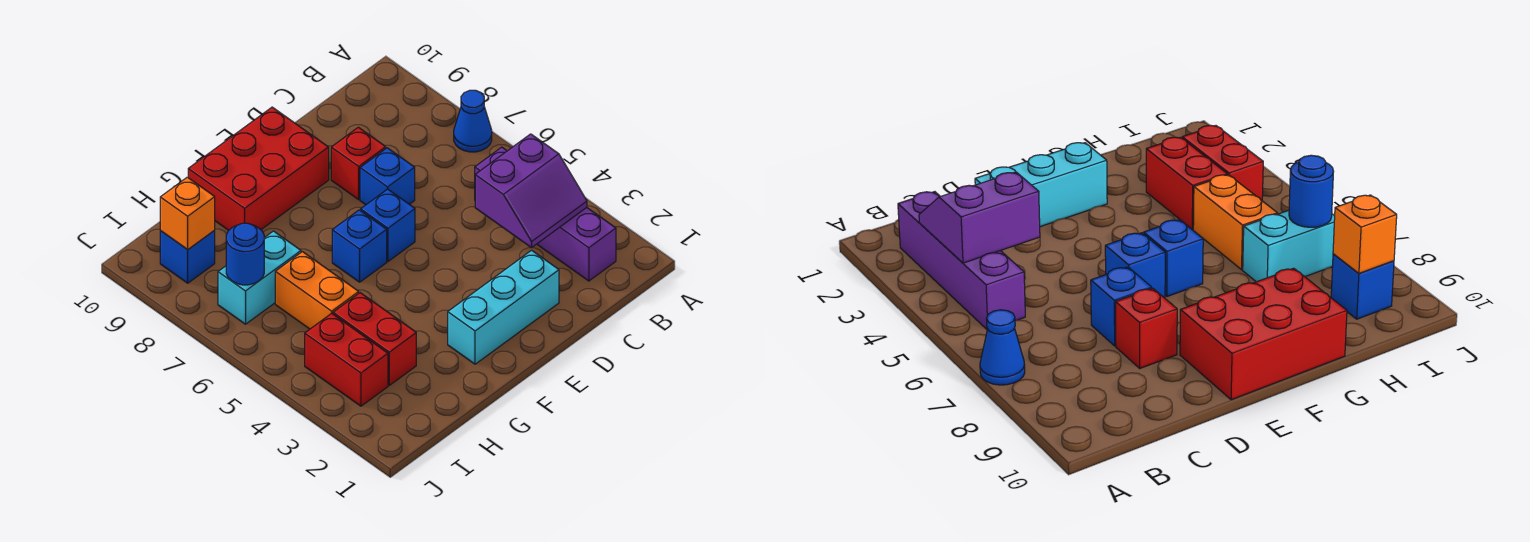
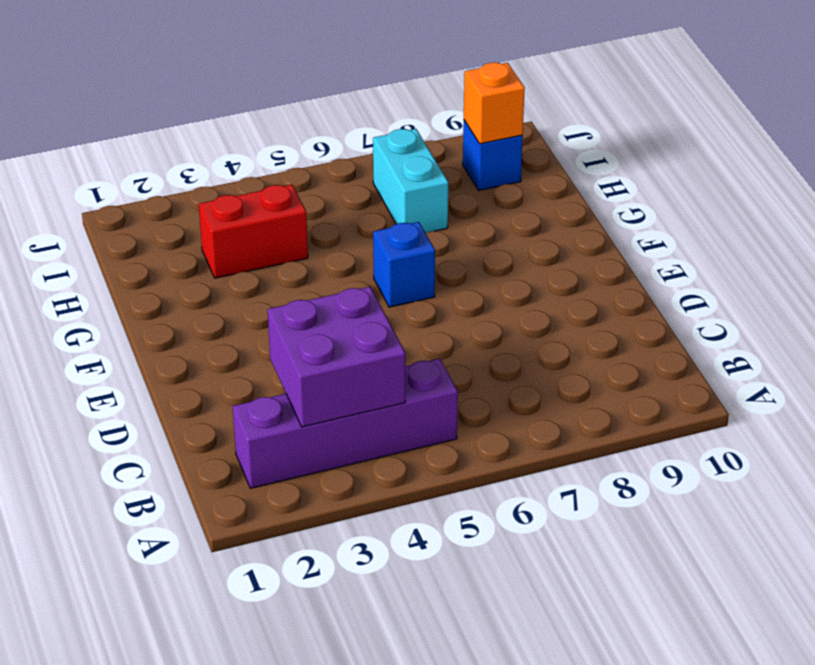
purple brick B3:C4 level 2 -> purple slope B3:C4 level 2 top 4
none -> blue cone A7 level 1
none -> cyan brick D2:F2 level 1
none -> blue brick D7 level 1

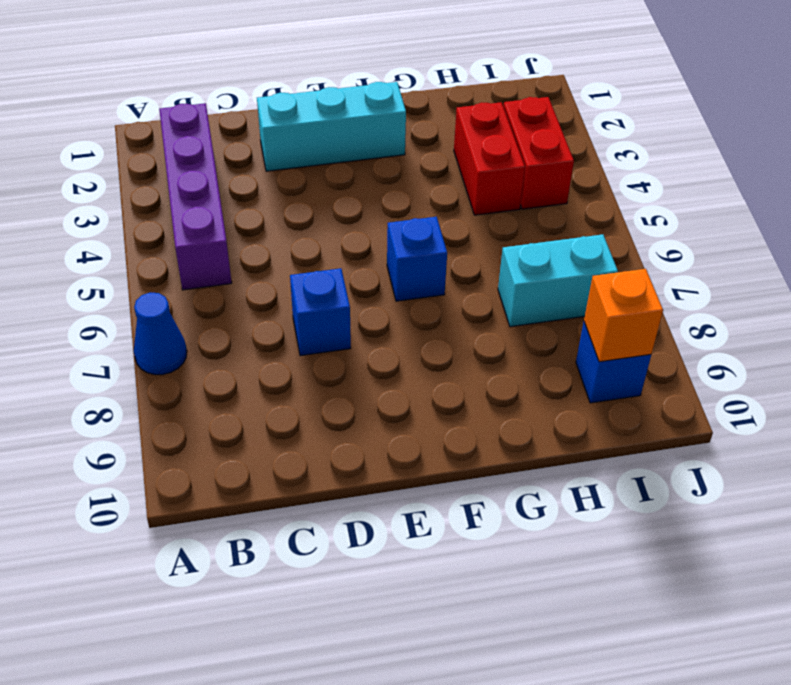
none -> red brick D8 level 1
none -> blue brick E6 level 1
none -> red brick E9:G10 level 1

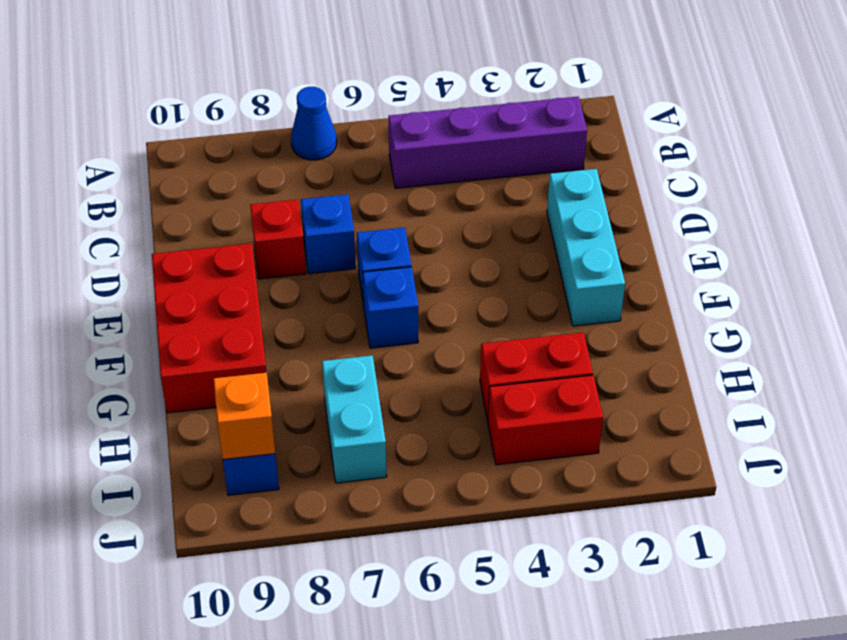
none -> orange brick H5:H6 level 1
none -> purple slope B3:C4 level 2 top 4
none -> blue round brick I7 level 2

